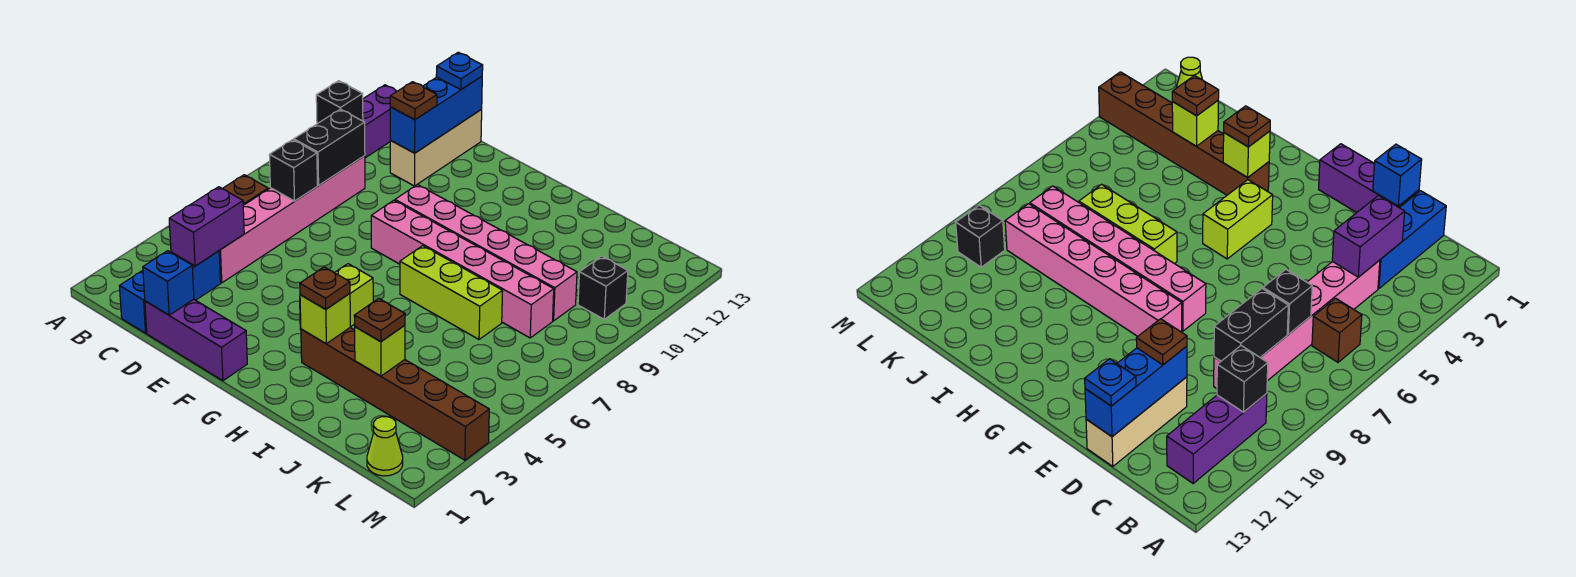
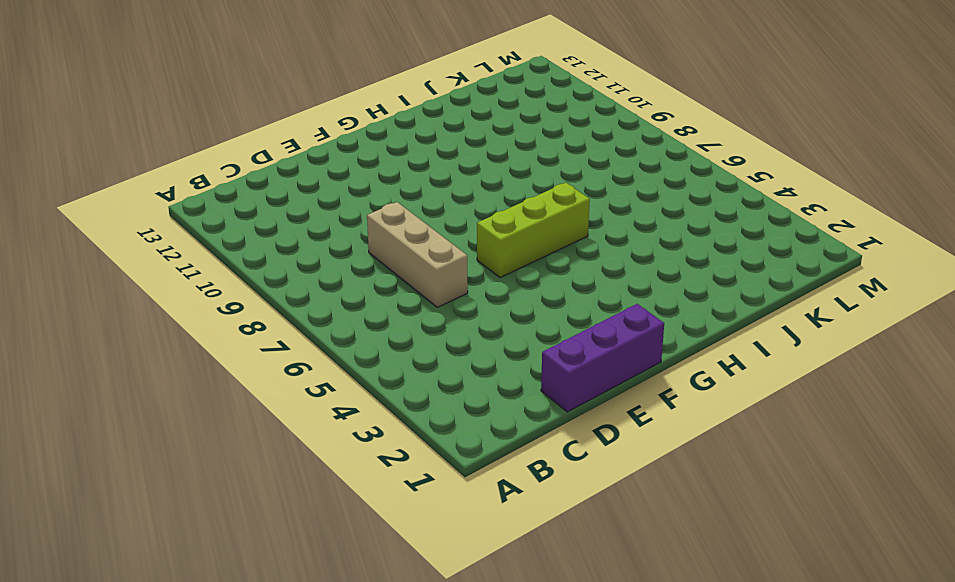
tan brick D6:D8 level 1 -> tan brick D11:D13 level 1
lime brick F6:H6 level 1 -> lime brick H7:J7 level 1
none -> brown brick B6 level 1
none -> purple brick B10:B12 level 1
none -> blue brick C1:C3 level 1

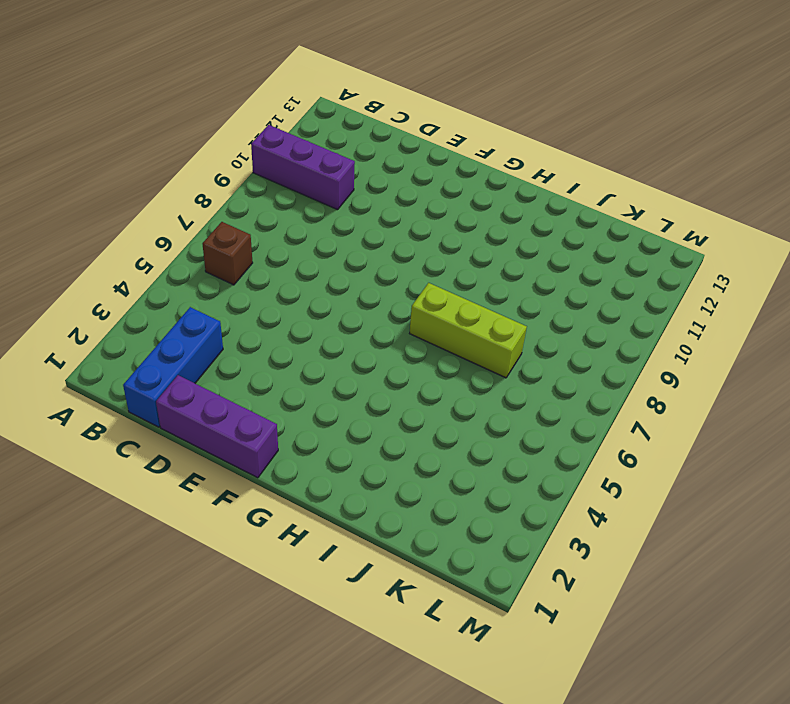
purple brick A10:C10 level 1 -> purple brick B10:B12 level 1
none -> pink brick C4:C9 level 1
none -> tan brick D11:D13 level 1
none -> pink brick F8:K8 level 1

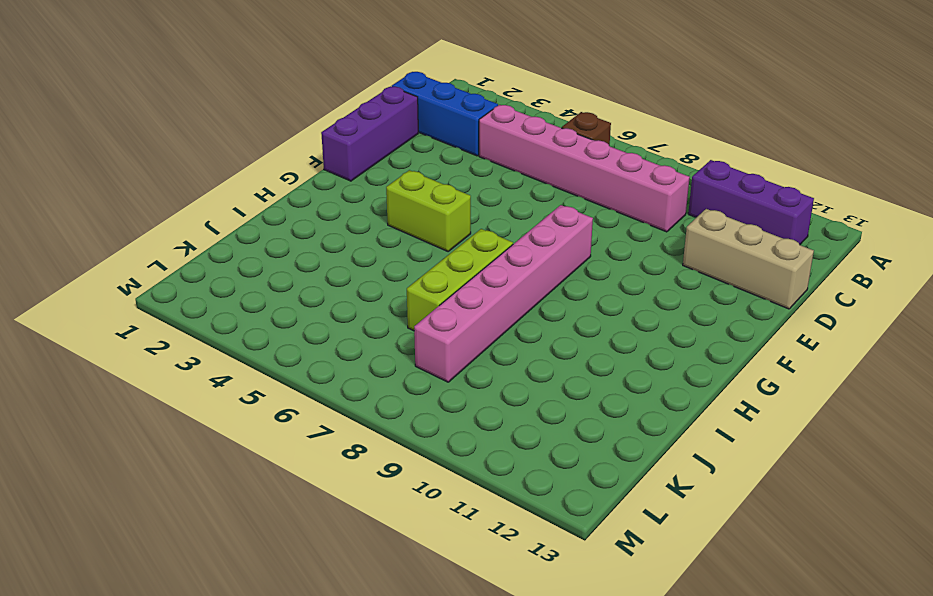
none -> pink brick F9:K9 level 1
none -> brown brick H3:M3 level 1
none -> lime cone L1 level 1

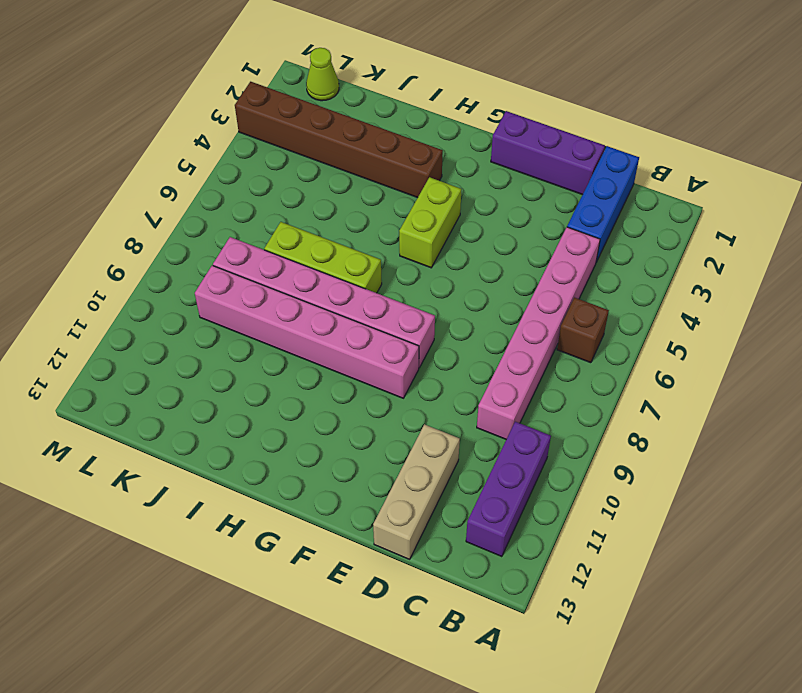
none -> black brick L10 level 1
none -> black brick B10 level 2
none -> purple brick C3:C4 level 2

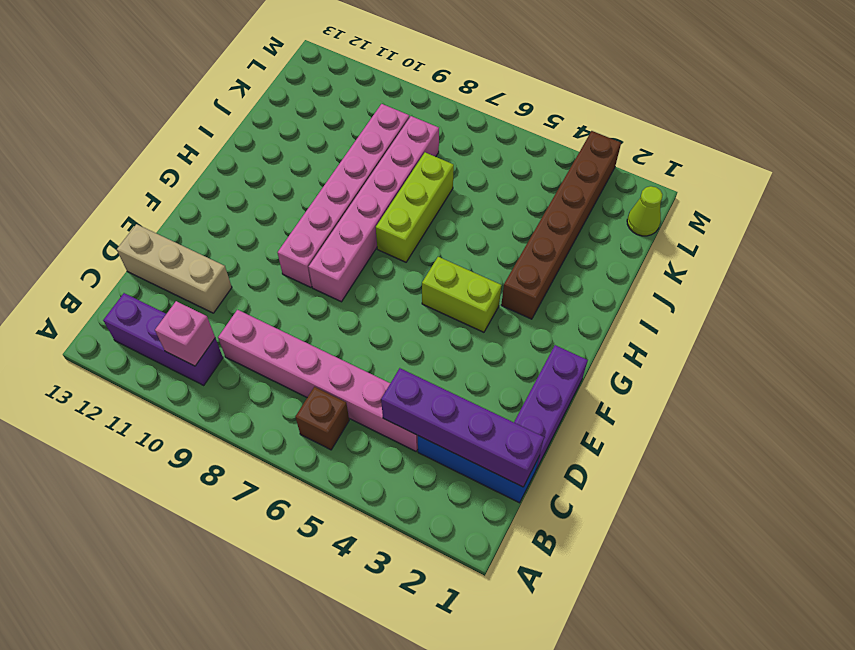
pink brick B10 level 2 -> black brick B10 level 2
purple brick C1:C4 level 2 -> purple brick C3:C4 level 2
none -> black brick L10 level 1
none -> black brick C7 level 2
none -> black brick C8:C9 level 2

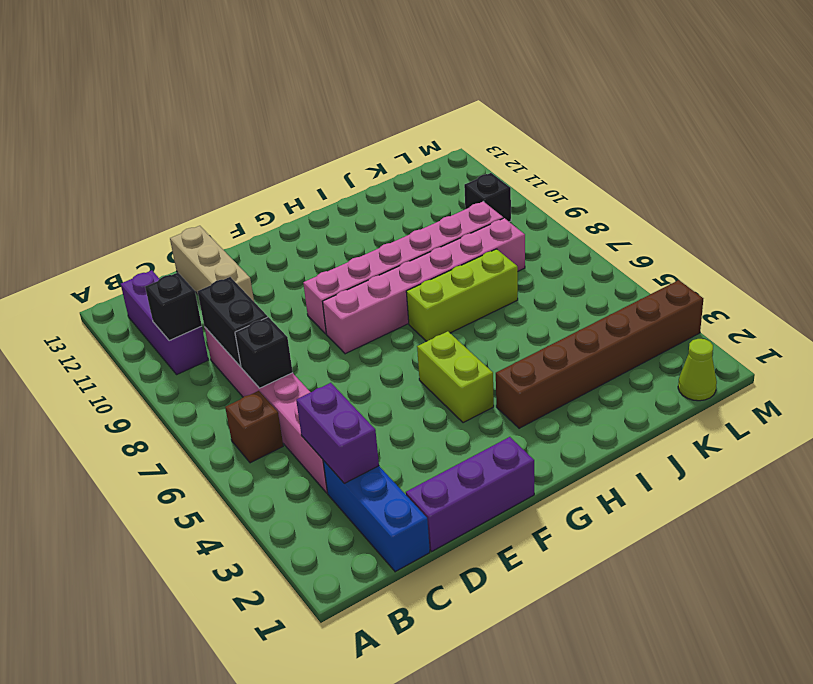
none -> blue brick D1 level 2
none -> blue brick D11:D13 level 2
none -> lime brick H3 level 2

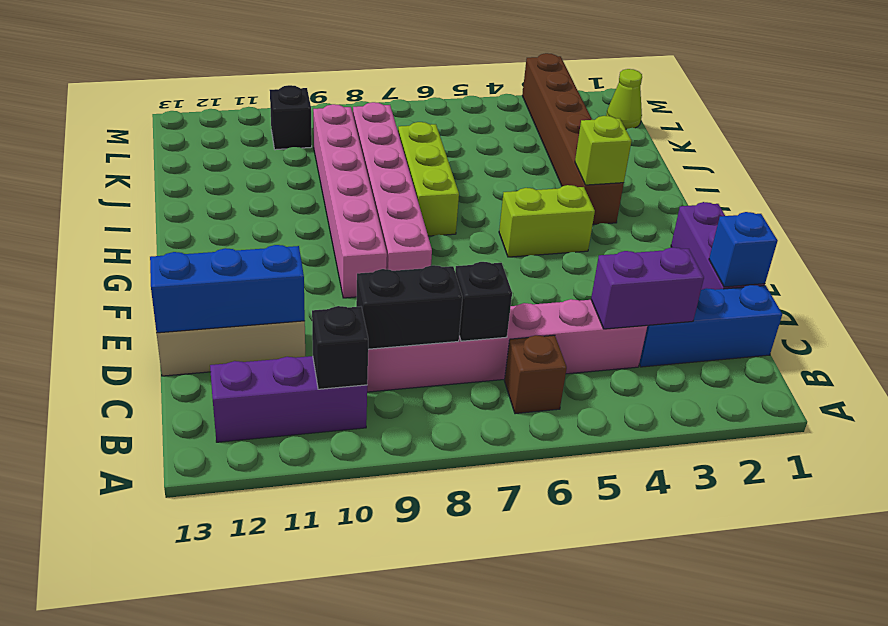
none -> lime brick J3 level 2
none -> brown plate D11 level 3
none -> blue plate D13 level 3

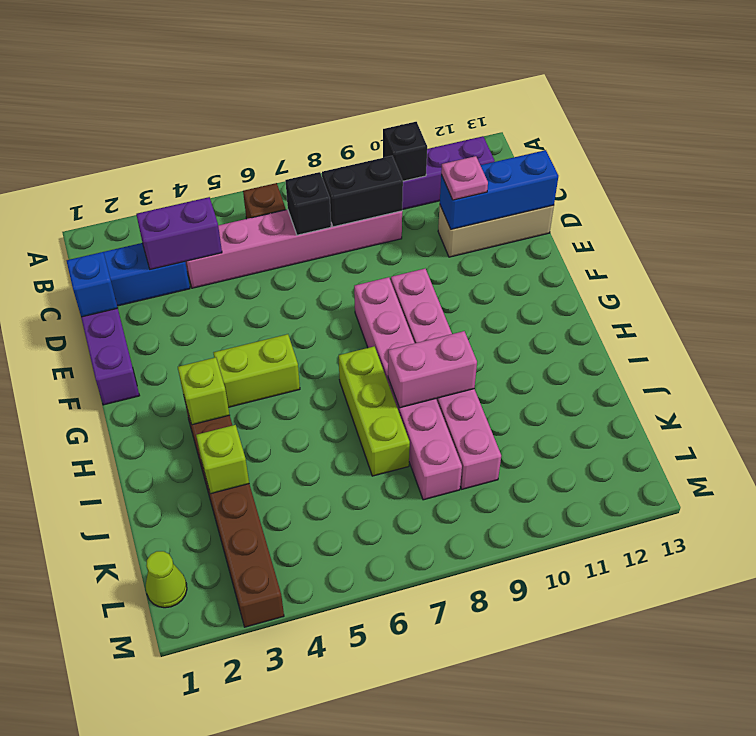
pink plate D11 level 3 -> brown plate D11 level 3
pink brick I8:I9 level 2 -> none
none -> black brick L10 level 1
none -> blue plate D13 level 3
none -> brown plate H3 level 3

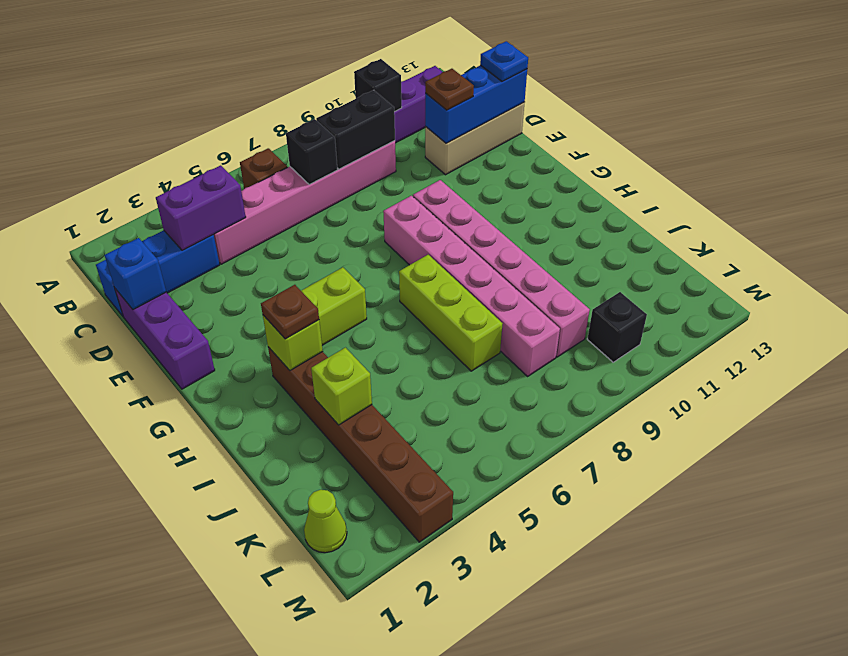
none -> brown plate J3 level 3

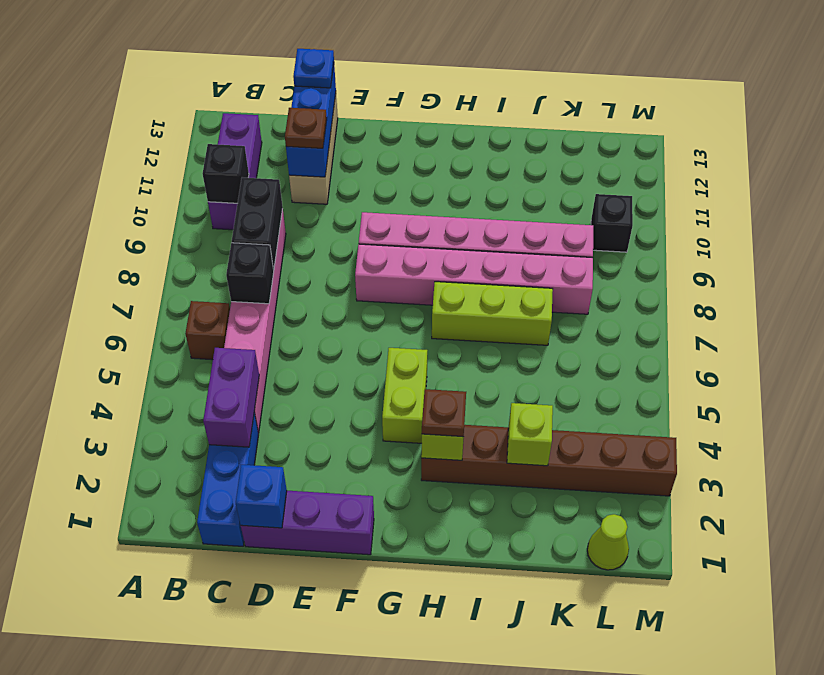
none -> brown plate J3 level 3

